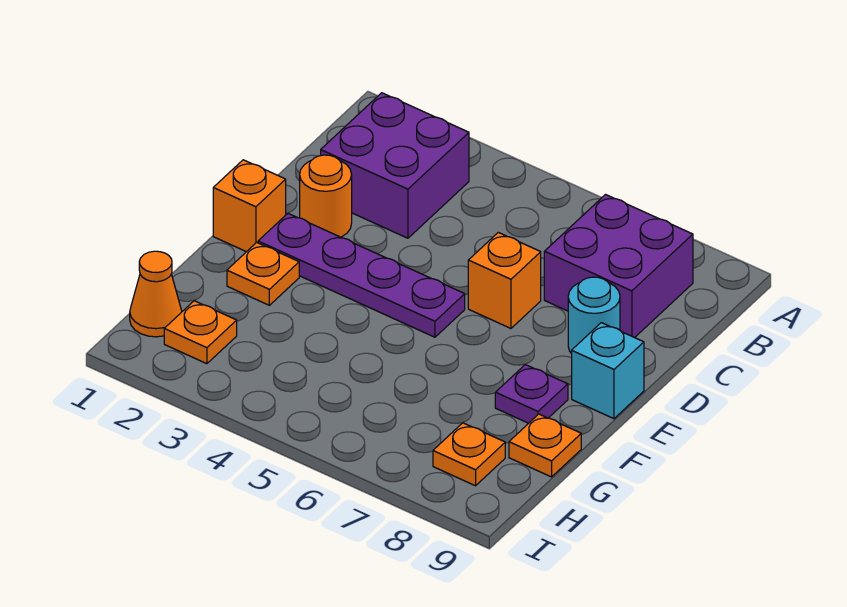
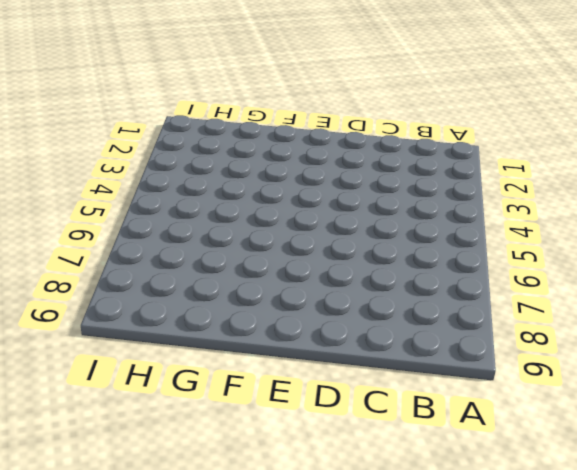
none -> purple brick B2:C3 level 1
none -> purple brick B7:C8 level 1
none -> orange round brick D2 level 1

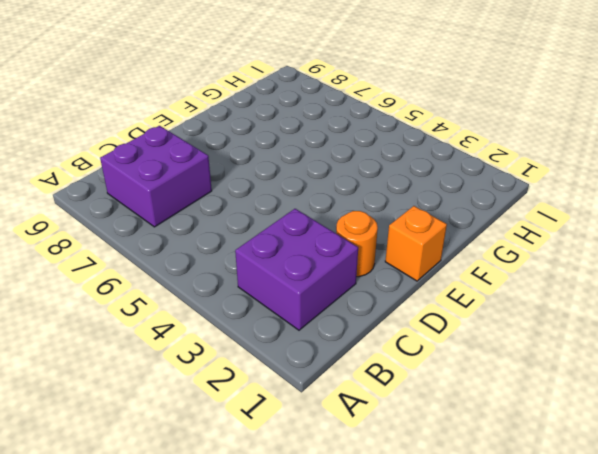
none -> orange brick D6 level 1
none -> cyan round brick D8 level 1
none -> purple plate E2:E5 level 1

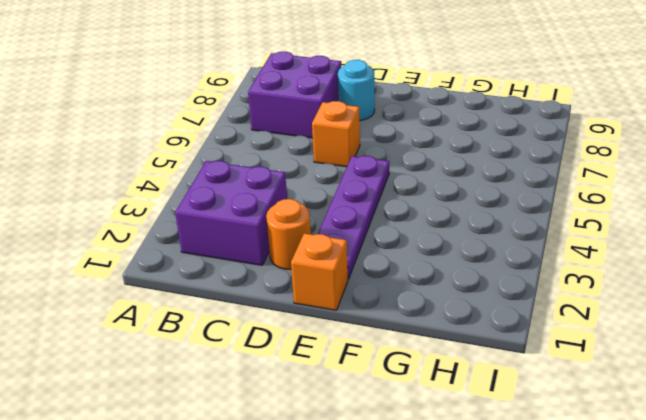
none -> cyan brick E9 level 1
none -> orange plate F2 level 1
none -> purple plate F8 level 1

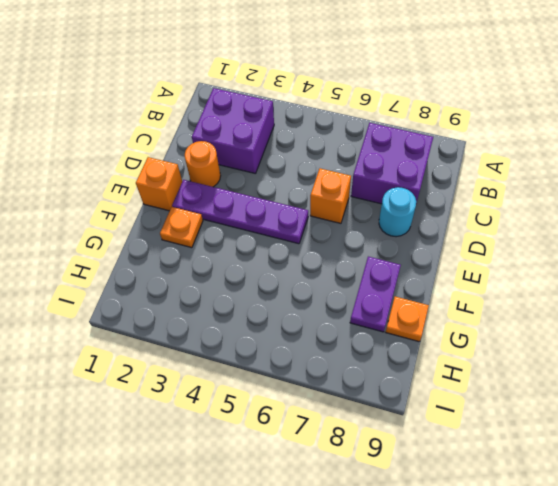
purple plate F8:G8 level 1 -> purple plate F8 level 1
none -> cyan brick E9 level 1
none -> orange cone H1 level 1
none -> orange plate H2 level 1

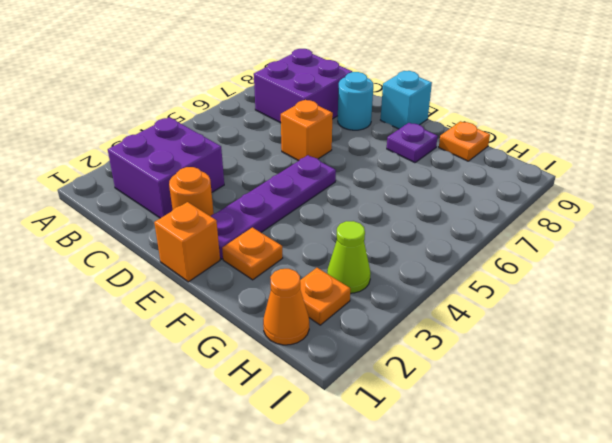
lime cone H3 level 1 -> none
none -> orange plate H8 level 1

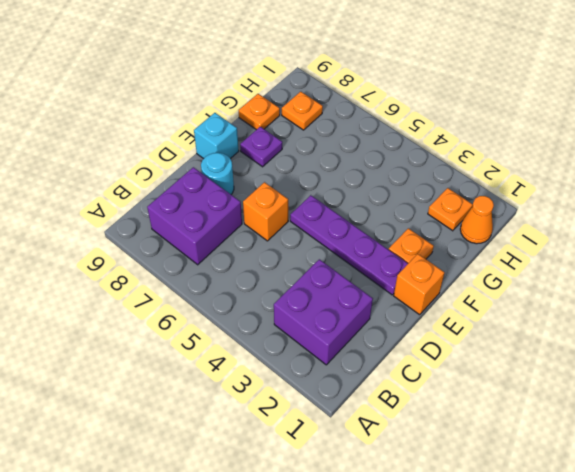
none -> orange round brick D2 level 1

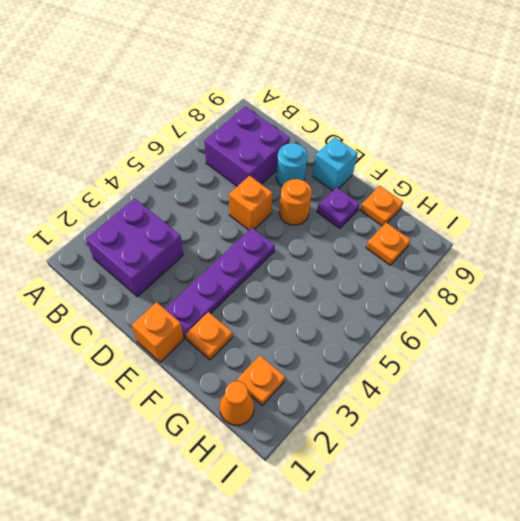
orange round brick E7 level 1 -> orange round brick D2 level 1

